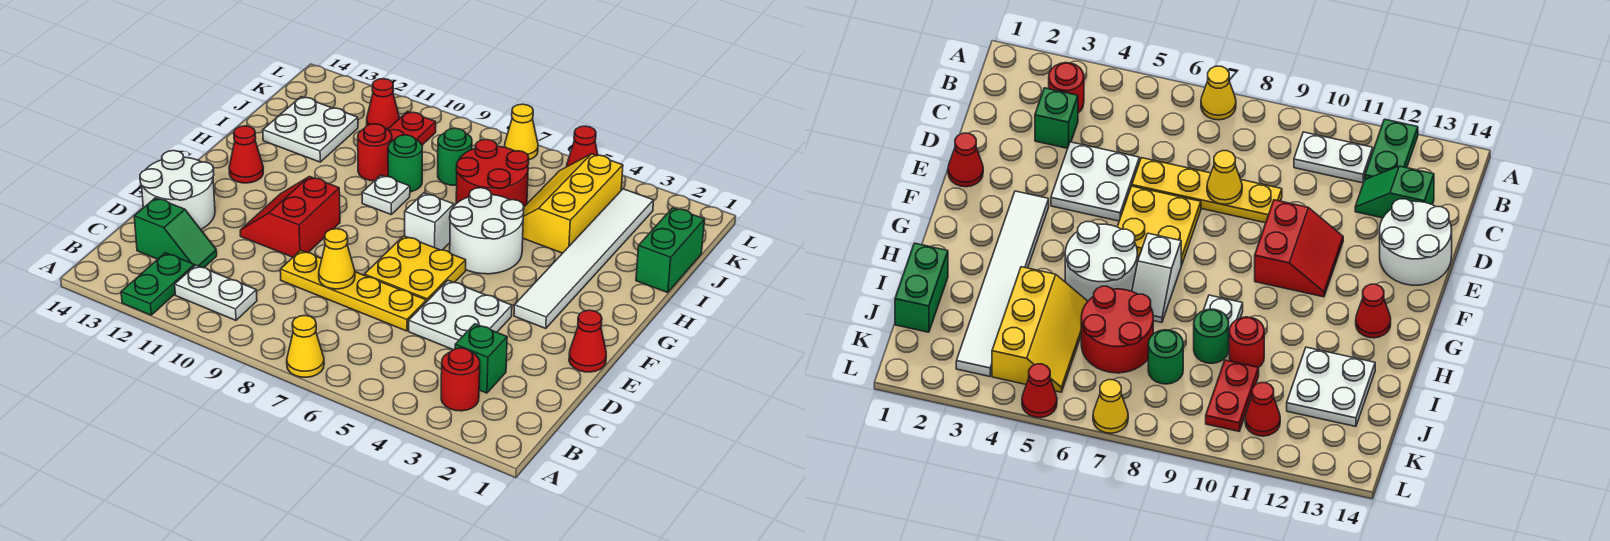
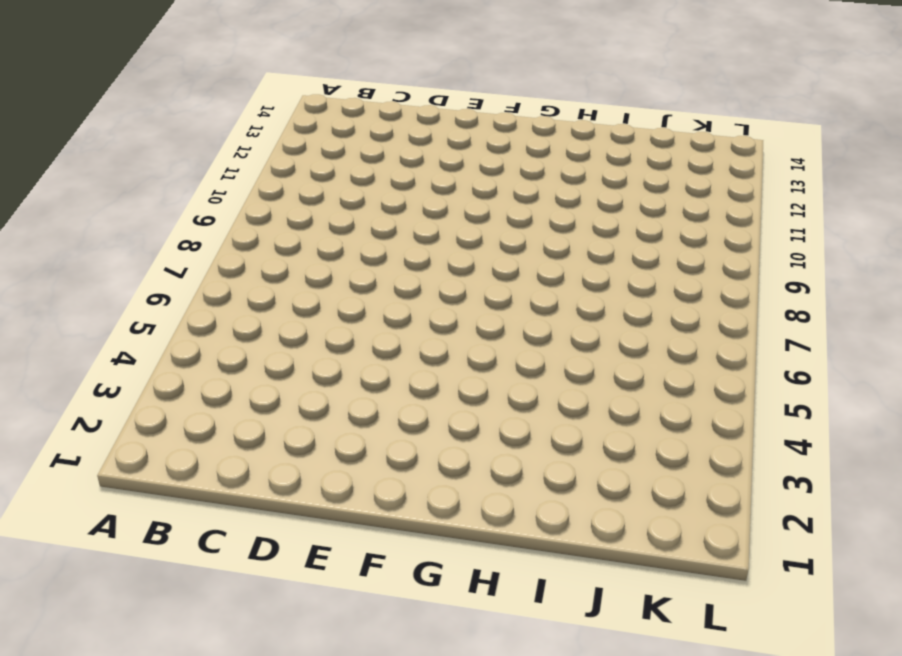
none -> yellow cone A7 level 1
none -> green plate A12:B12 level 1
none -> red round brick B3 level 1

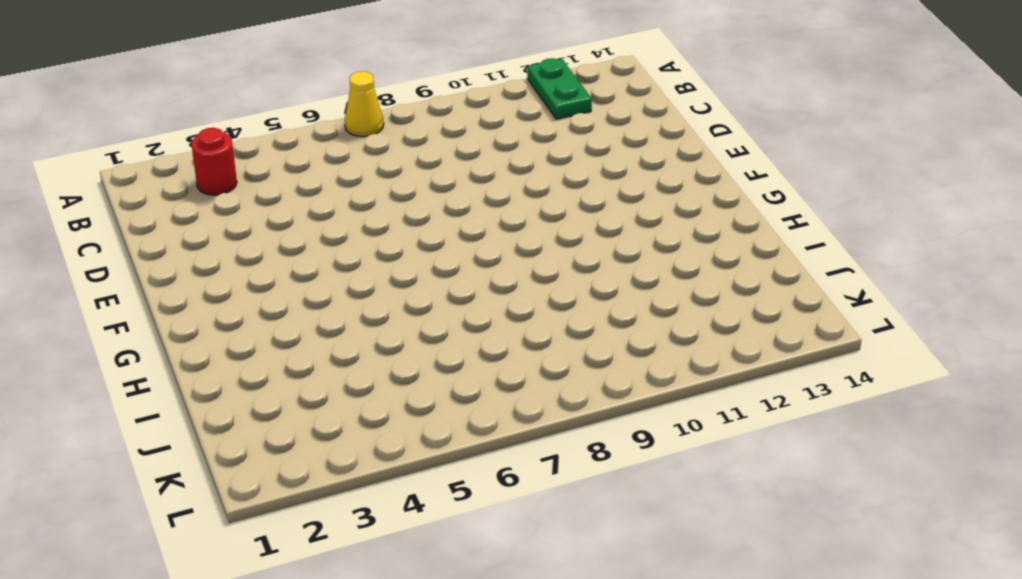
none -> white plate B10:B11 level 1
none -> green brick C3 level 1
none -> green slope C12:C13 level 1 top 13

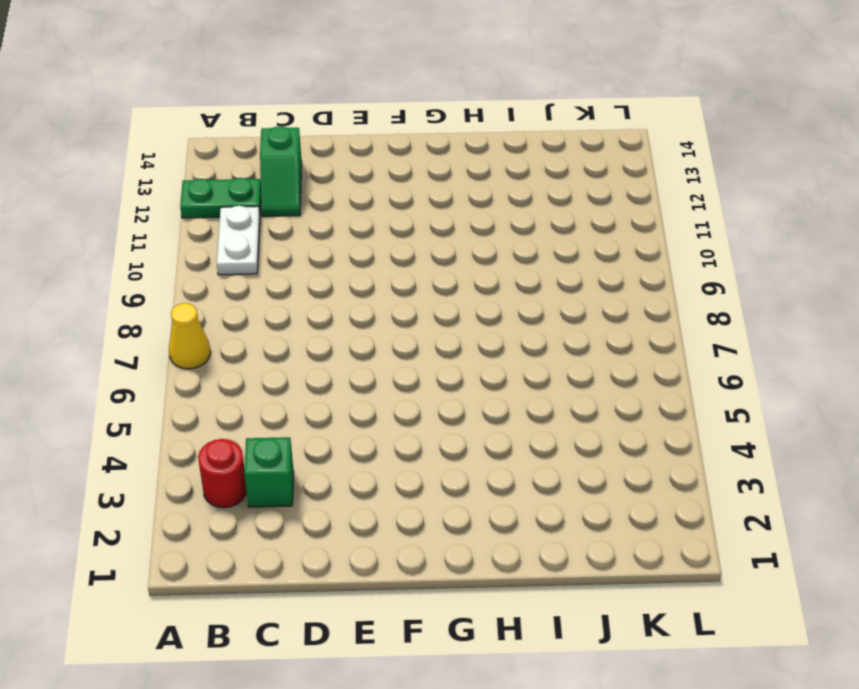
none -> white plate D4:E5 level 1
none -> yellow plate D6:D9 level 1
none -> white round brick D13:E14 level 1

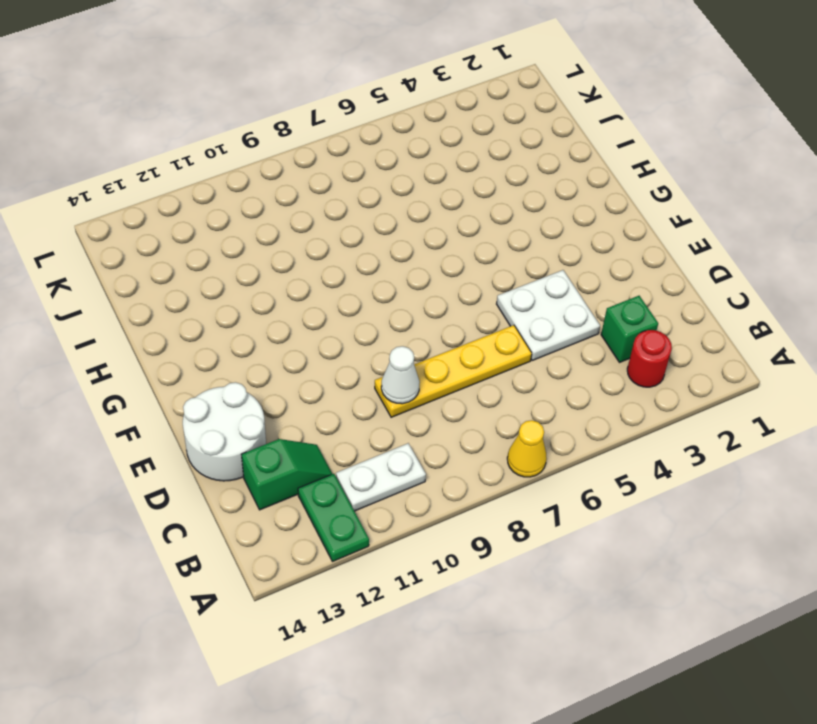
white cone D9 level 2 -> none
none -> red cone E1 level 1
none -> yellow plate E6:F7 level 1
none -> red slope E10:F11 level 1 top 10

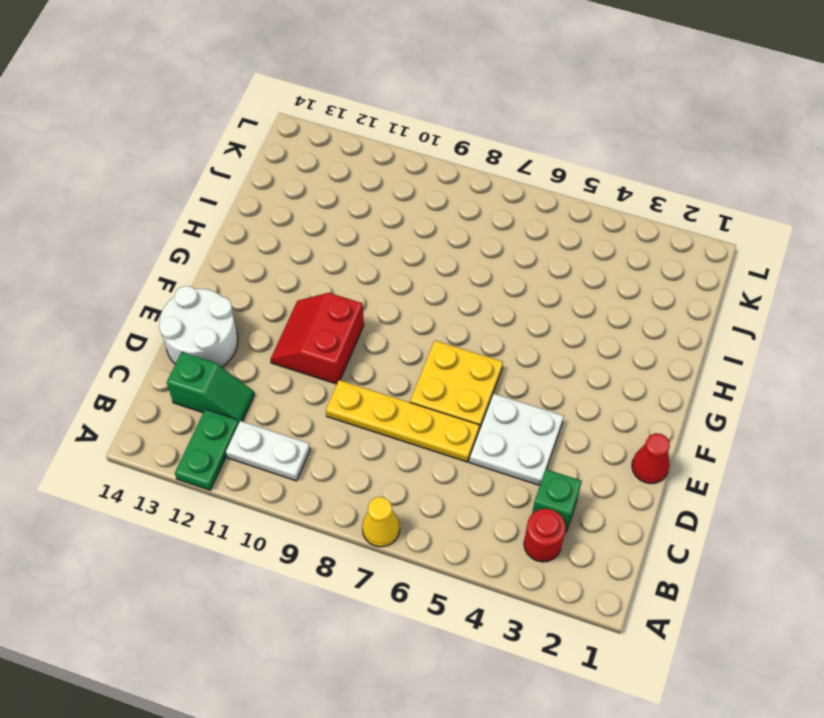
none -> white tile F3:K3 level 1
none -> white round brick G5:H6 level 1
none -> white slope G7:H7 level 1 top G

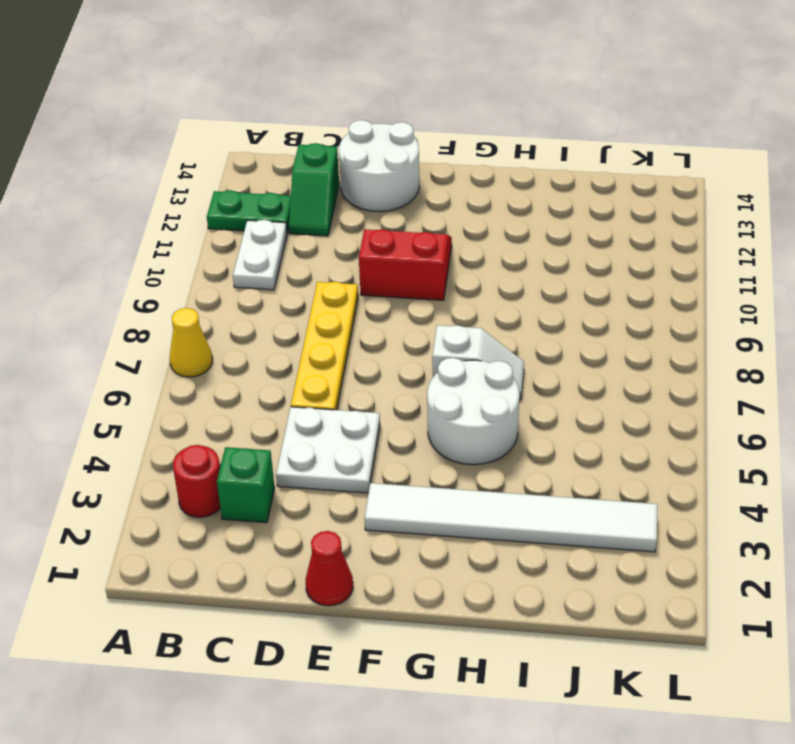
none -> yellow plate E6:F7 level 1
none -> red cone G13 level 1
none -> white plate H9 level 1

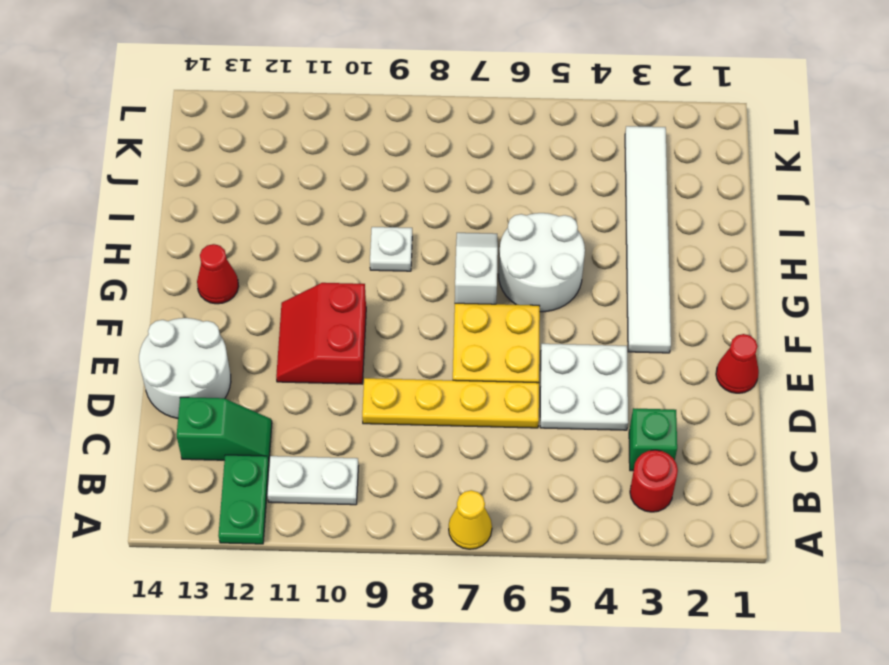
none -> green brick I1:J1 level 1
none -> yellow slope I4:K5 level 1 top 4
none -> red round brick I6:J7 level 1

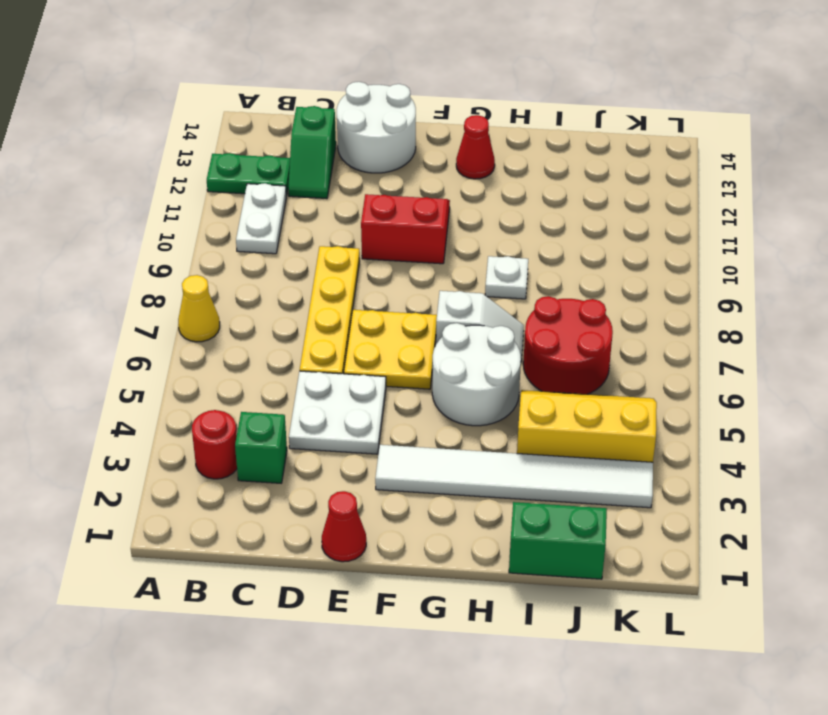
none -> green round brick I9 level 1
none -> red round brick I10 level 1
none -> white plate I12:J13 level 1

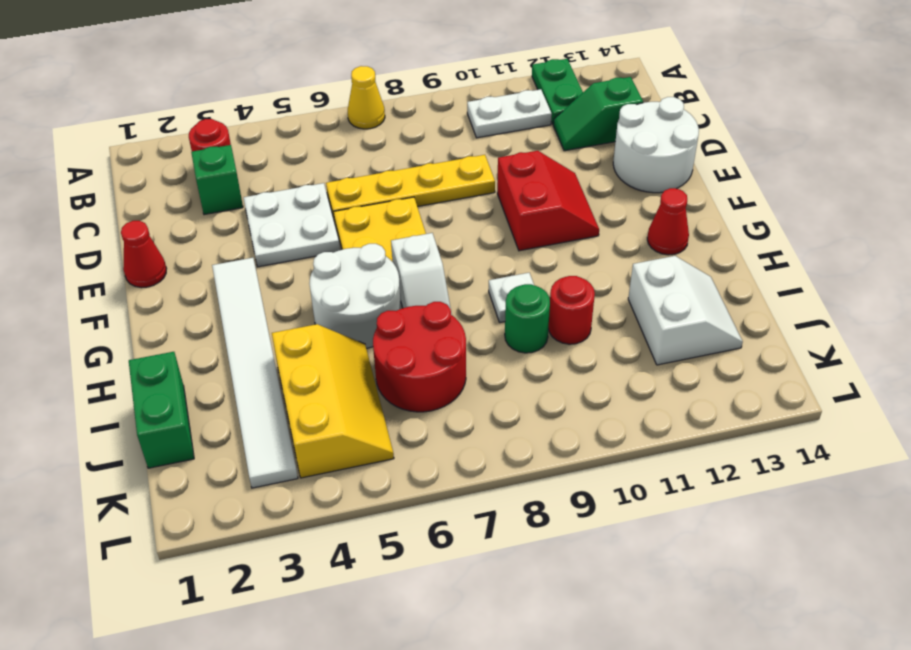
white slope I12:J13 level 1 top 12 -> white plate I12:J13 level 1
none -> green round brick J8 level 1
none -> red plate J10:K10 level 1
none -> red cone K11 level 1

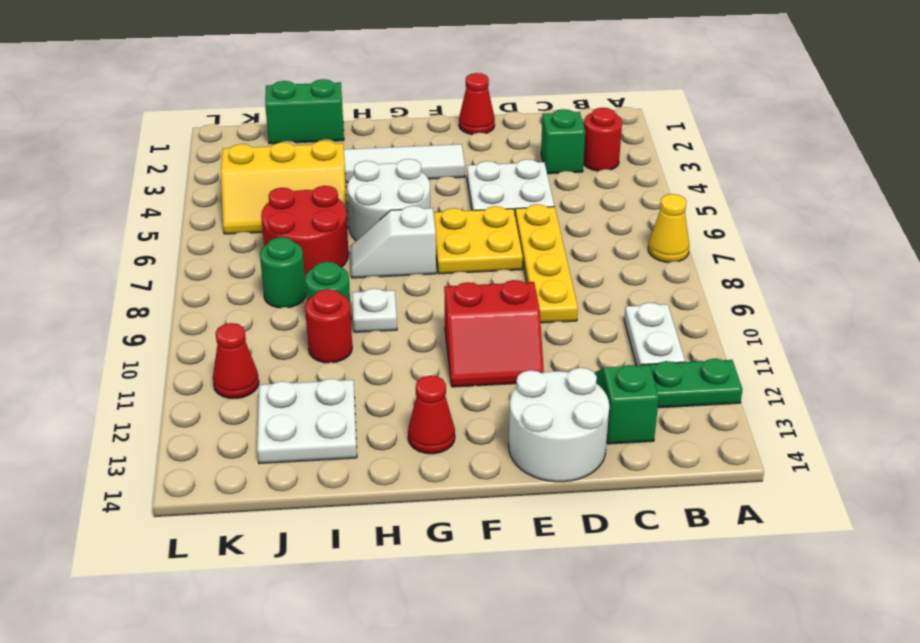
none -> red plate J10:K10 level 1
none -> red cone L5 level 1
none -> yellow cone L7 level 1

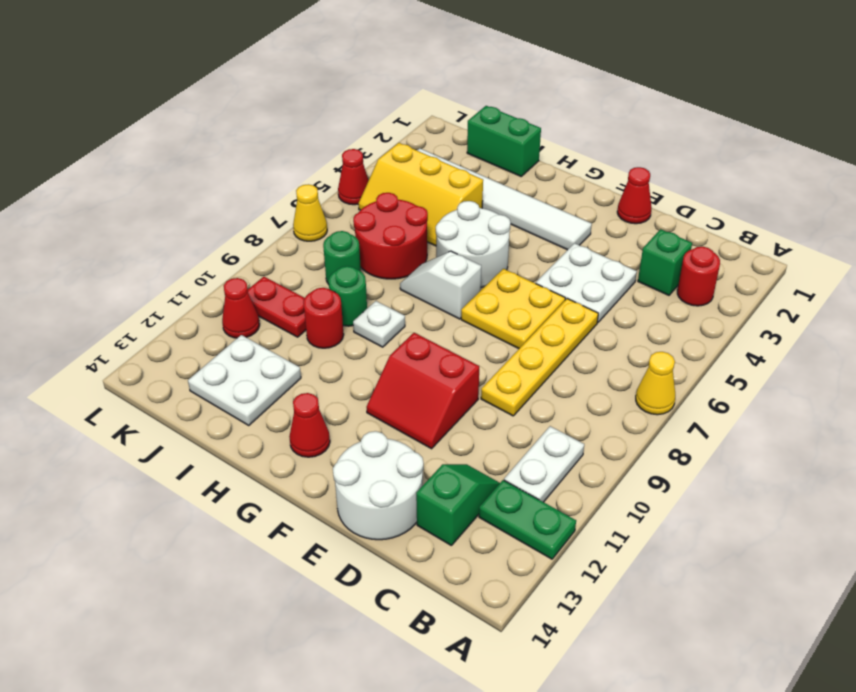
none -> yellow cone D8 level 2

